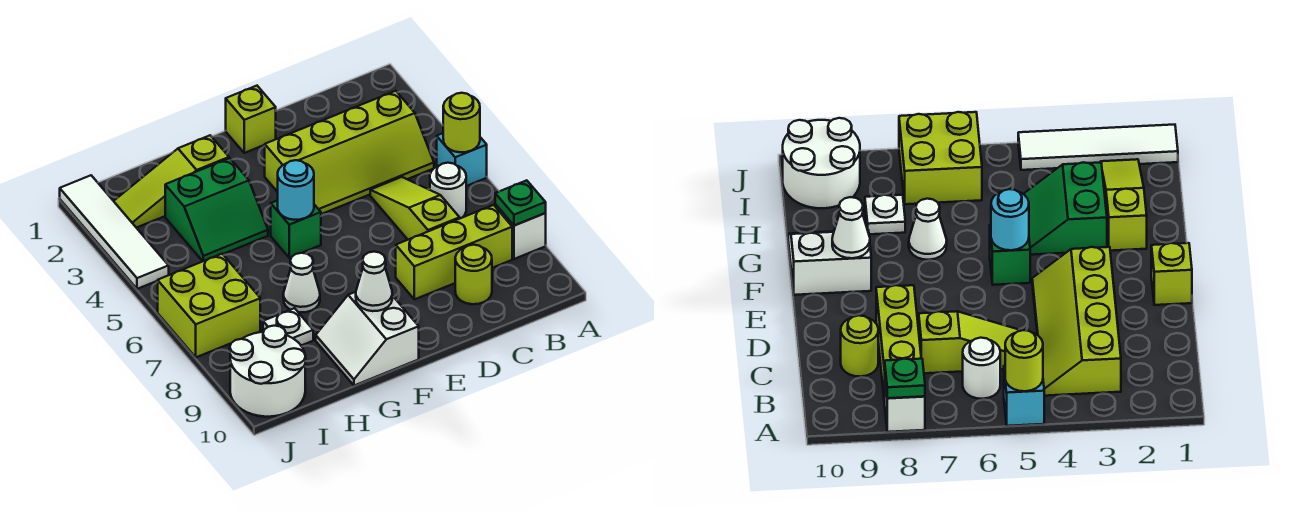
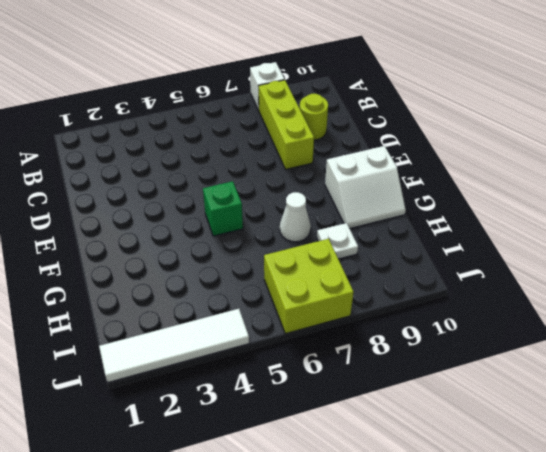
none -> cyan brick A5 level 1
none -> lime slope B3:E4 level 1 top 3
none -> white round brick B6 level 1

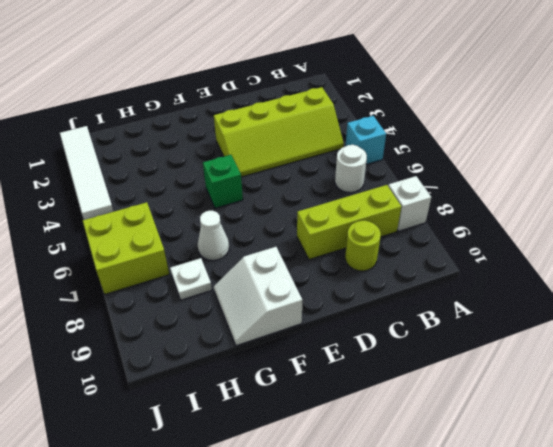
none -> lime slope C5:C7 level 1 top 7
none -> lime brick E1 level 1
none -> lime slope G2:I2 level 1 top G

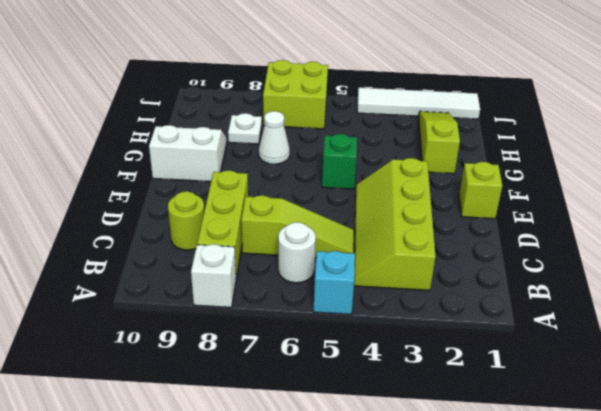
none -> green slope G3:H4 level 1 top 3
none -> white round brick I9:J10 level 1
none -> lime round brick A5 level 2

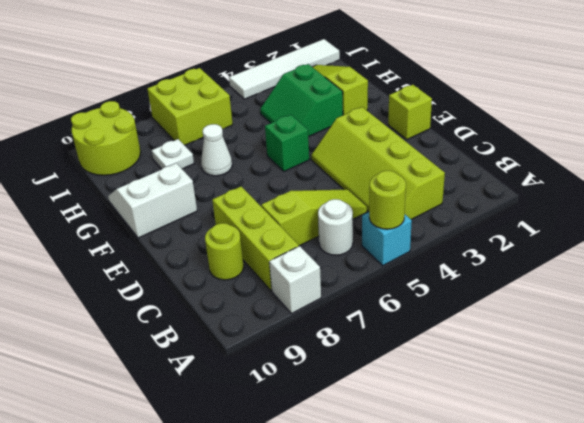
lime round brick I9:J10 level 1 -> white round brick I9:J10 level 1
none -> green plate A8 level 2
none -> cyan round brick F5 level 2
none -> white cone F9 level 2

